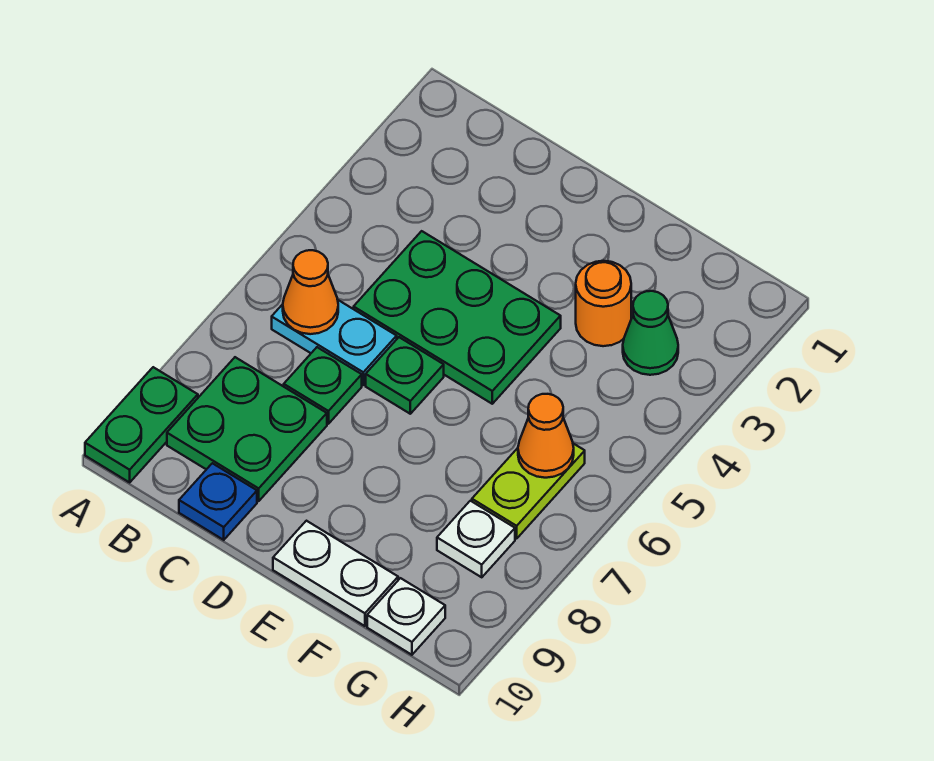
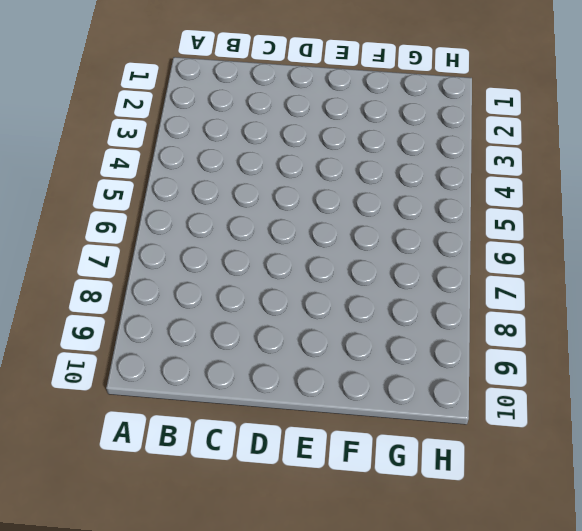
none -> green plate A9:A10 level 1
none -> cyan plate B6:C6 level 1
none -> green plate B8:C9 level 1

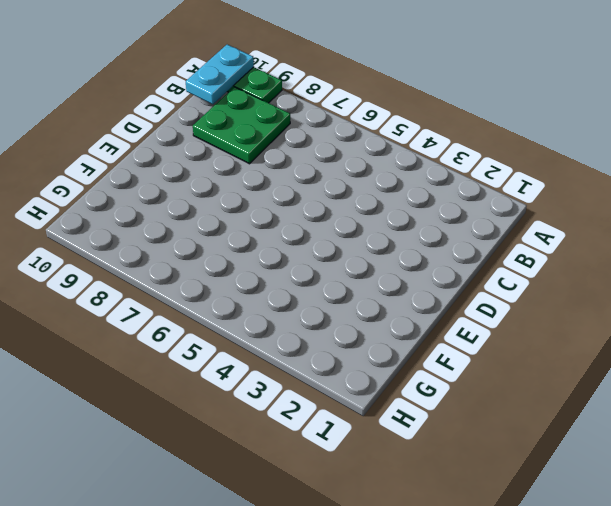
cyan plate A10:B10 level 2 -> cyan plate B6:C6 level 1
none -> green plate C4:E5 level 1
none -> green plate C7 level 1
none -> blue plate C10 level 1

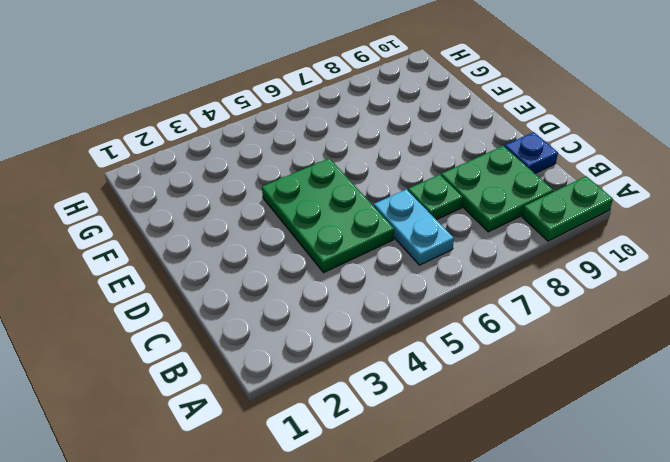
none -> green plate D6 level 1
none -> white plate E10:F10 level 1
none -> orange round brick F3 level 1

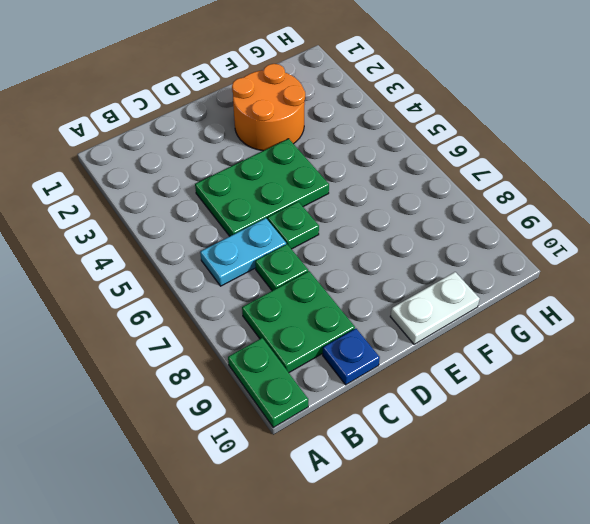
orange round brick E2:F3 level 1 -> orange round brick F3 level 1
none -> green cone G3 level 1
none -> lime plate G6:G7 level 1
none -> white plate G8 level 1

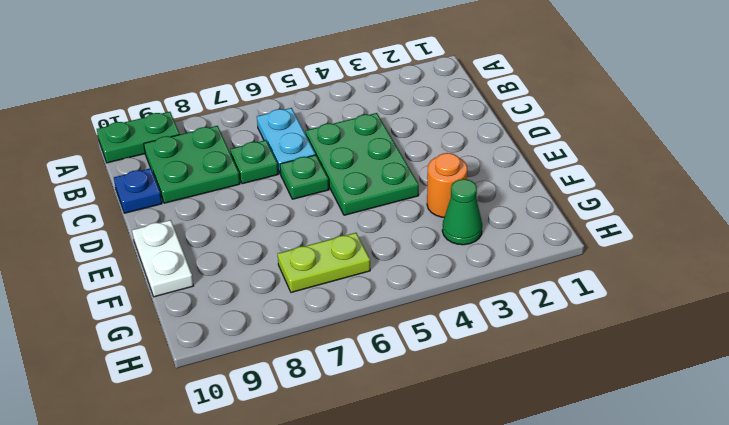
none -> white plate G8 level 1
none -> white plate G10 level 1
none -> orange cone B6 level 2

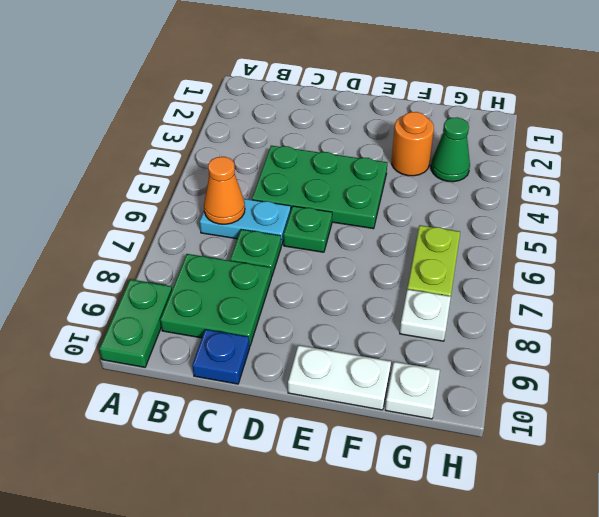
none -> orange cone G6 level 2

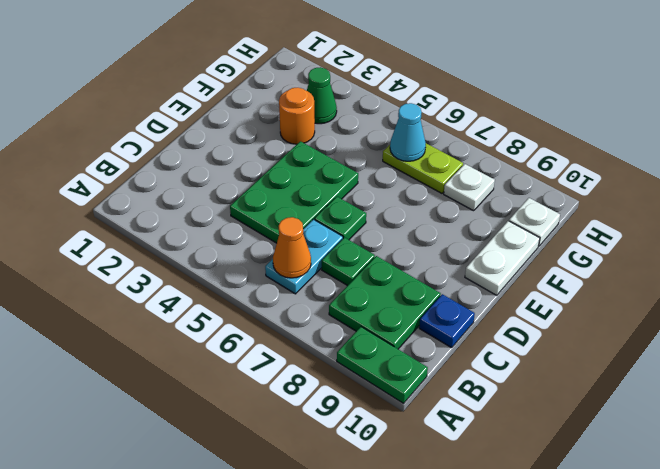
cyan cone G6 level 2 -> orange cone G6 level 2

